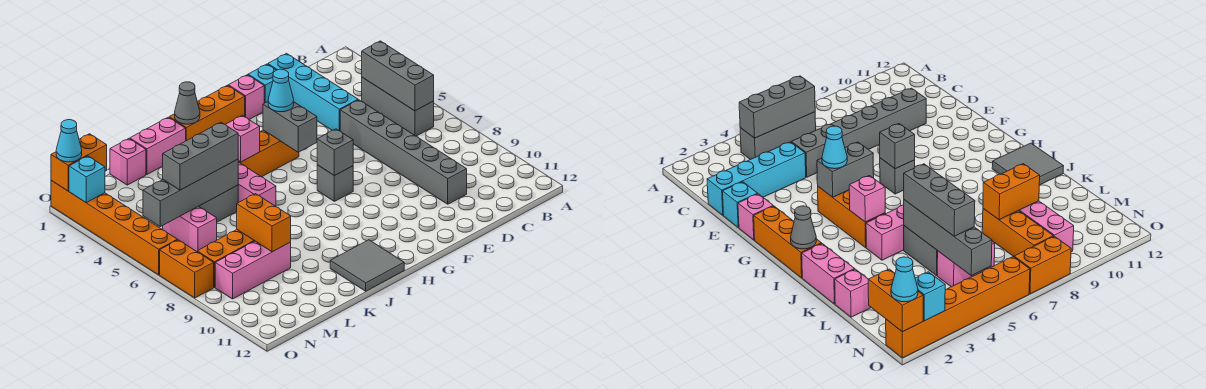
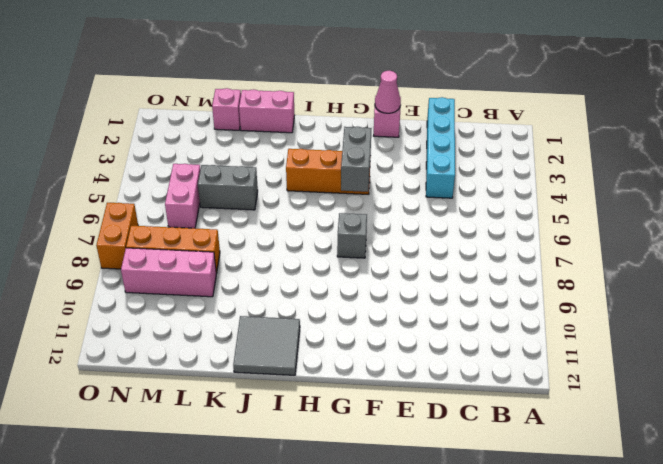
pink cone F1 level 2 -> none
none -> grey brick B4:B6 level 1
none -> grey brick D5:D10 level 1
none -> cyan brick E1 level 1
none -> orange brick G1:I1 level 1

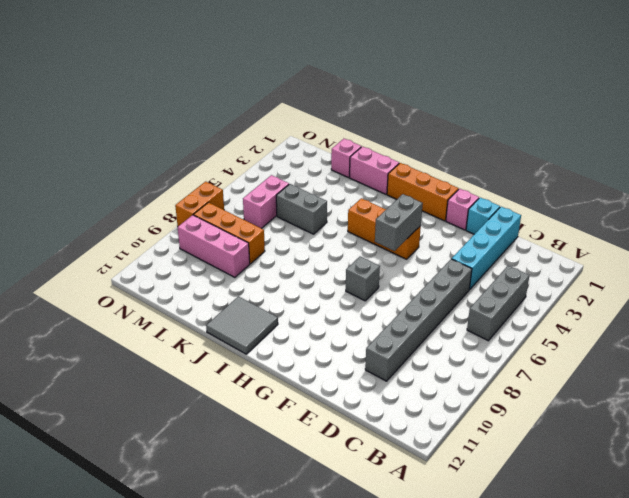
none -> pink brick J4:J6 level 1
none -> orange brick O1:O6 level 1
none -> grey brick B4:B6 level 2
none -> grey brick G7 level 2

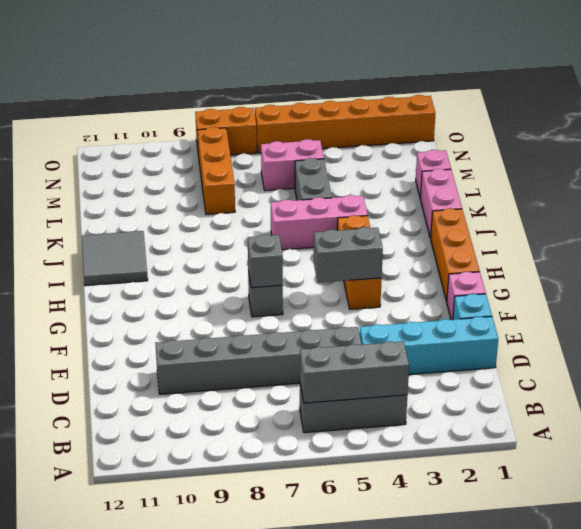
none -> pink brick L9:N9 level 1
none -> grey cone I1 level 2
none -> pink brick I4 level 2
none -> grey brick K5:N5 level 2

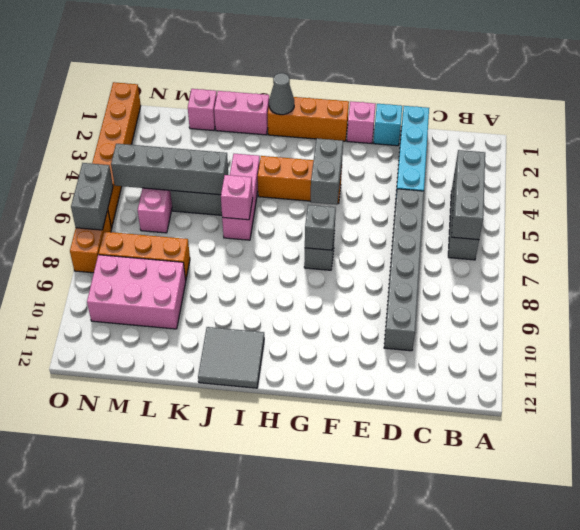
pink brick J6 level 2 -> pink brick I4 level 2
pink brick L9:N10 level 1 -> pink brick L9:N9 level 1
grey brick O6:O7 level 2 -> none
none -> orange brick L8:L9 level 2
none -> orange brick N1:O1 level 2
none -> cyan brick O2 level 2
none -> cyan cone G4 level 3

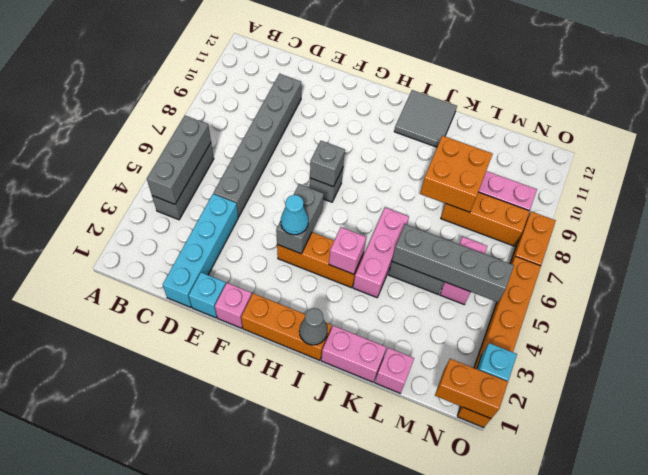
orange brick K8:L9 level 2 -> orange brick L8:L9 level 2
none -> grey brick K5:M5 level 3
none -> cyan cone O1 level 3

